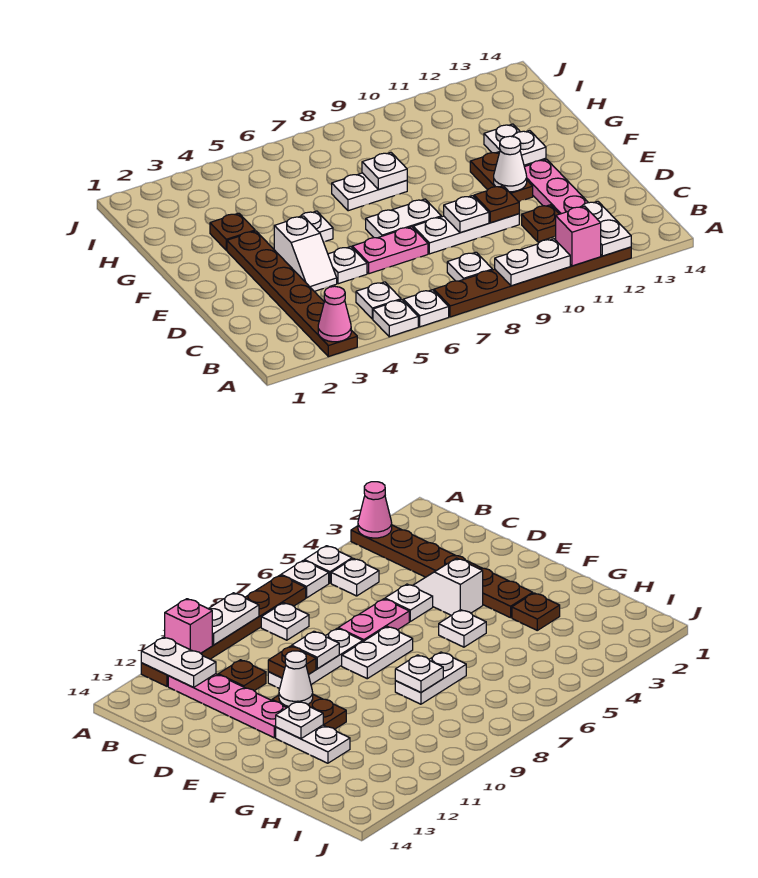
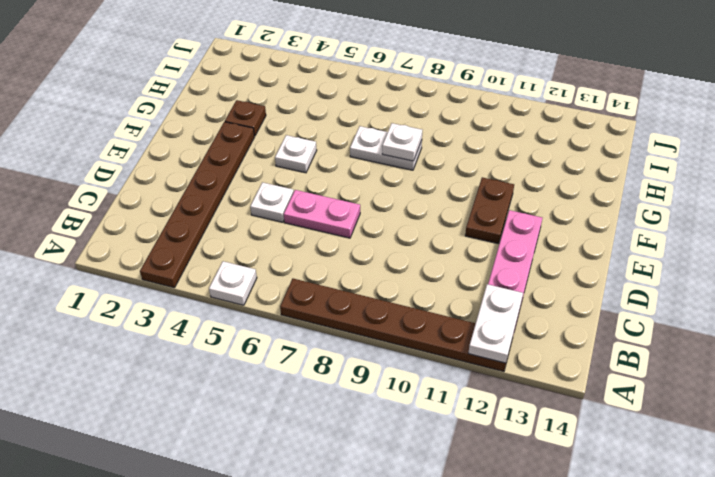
none -> white plate A6 level 1
none -> white plate B5 level 1
none -> white plate B8 level 1

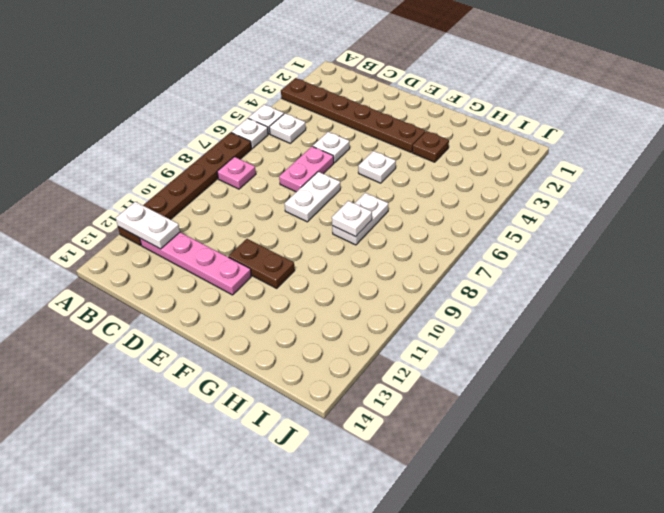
pink plate B8 level 1 -> white plate B8 level 1
none -> brown plate C11 level 1
none -> white slope D4:E4 level 1 top E
none -> white plate D8:D10 level 1

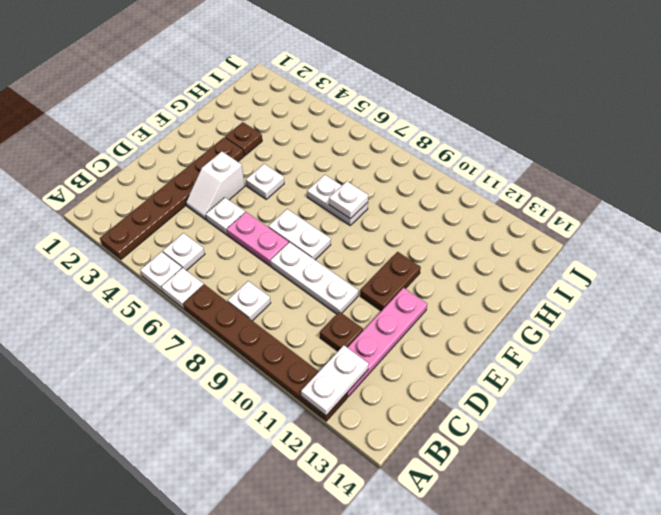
none -> white plate F12:G12 level 1
none -> pink cone A3 level 2
none -> white plate A9:A10 level 2

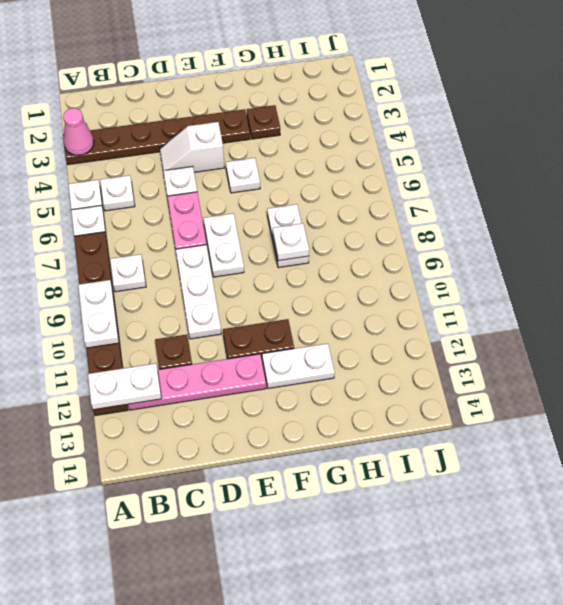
none -> pink brick A11 level 2
none -> white plate D9 level 2
none -> brown plate D10 level 2

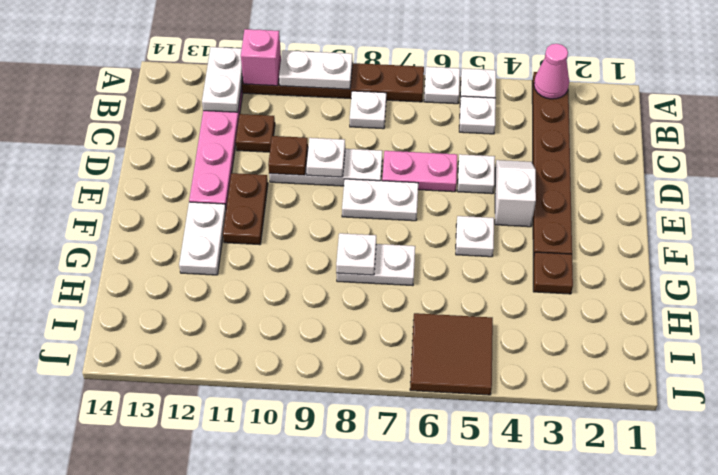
brown tile I5:J6 level 1 -> none
none -> white cone E11 level 2
none -> white plate F12 level 2

